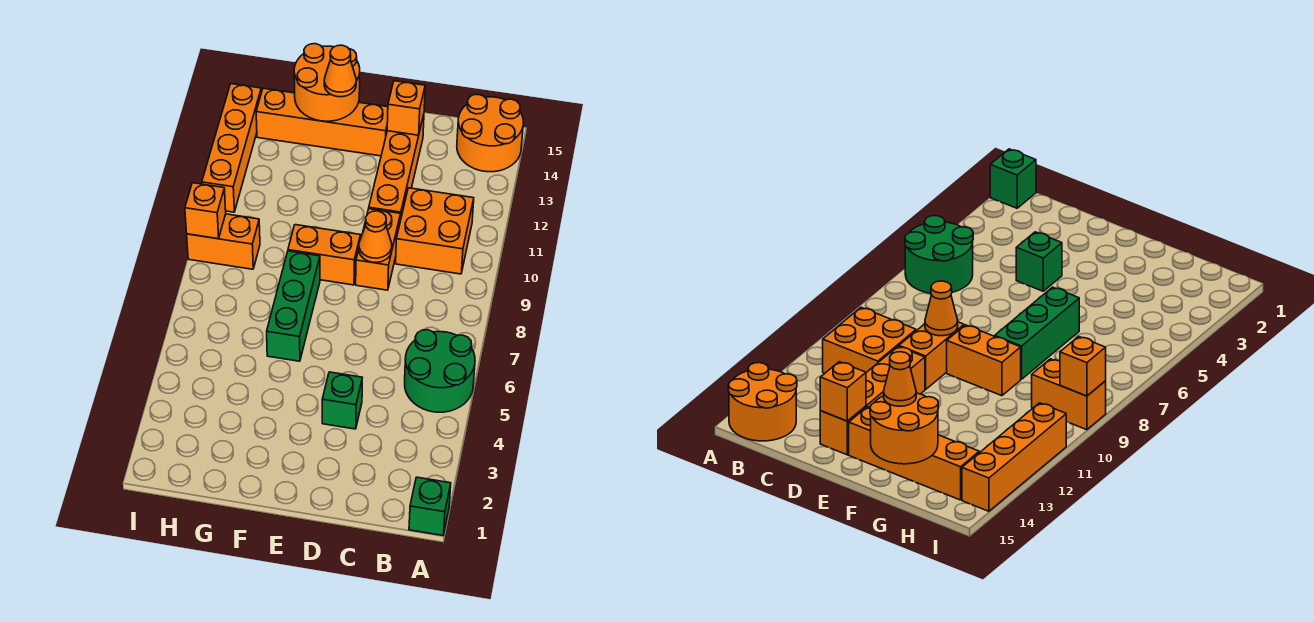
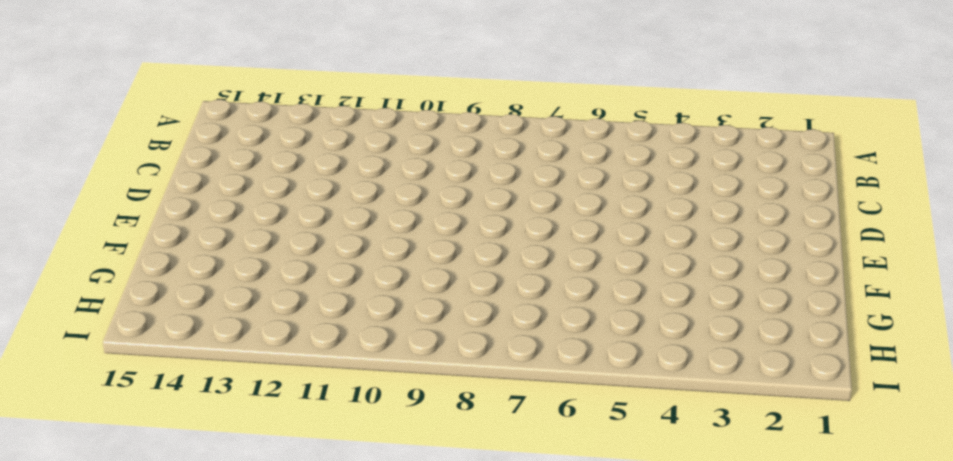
none -> green brick A1 level 1
none -> green round brick A5:B6 level 1
none -> orange round brick A14:B15 level 1

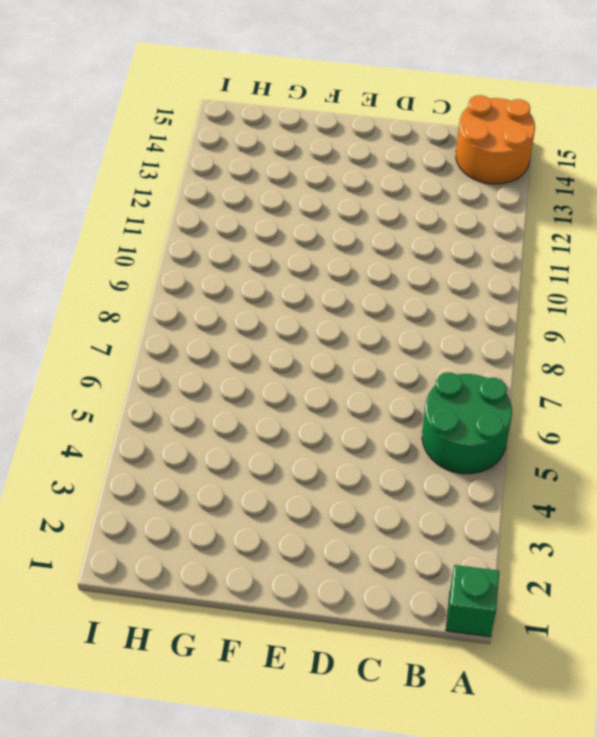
none -> orange brick B10:C11 level 1
none -> green brick D4 level 1
none -> orange brick D9:D10 level 1

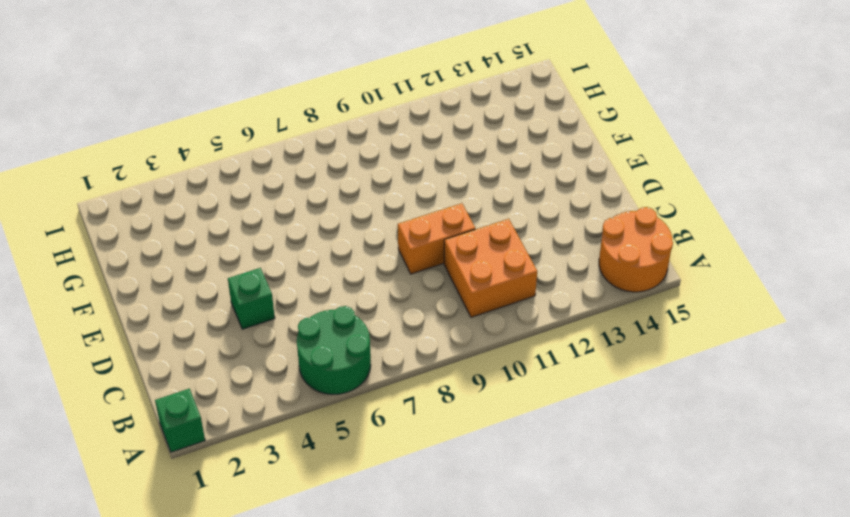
none -> orange brick D11:D14 level 1
none -> orange brick E9:F9 level 1
none -> orange brick E14:H14 level 1

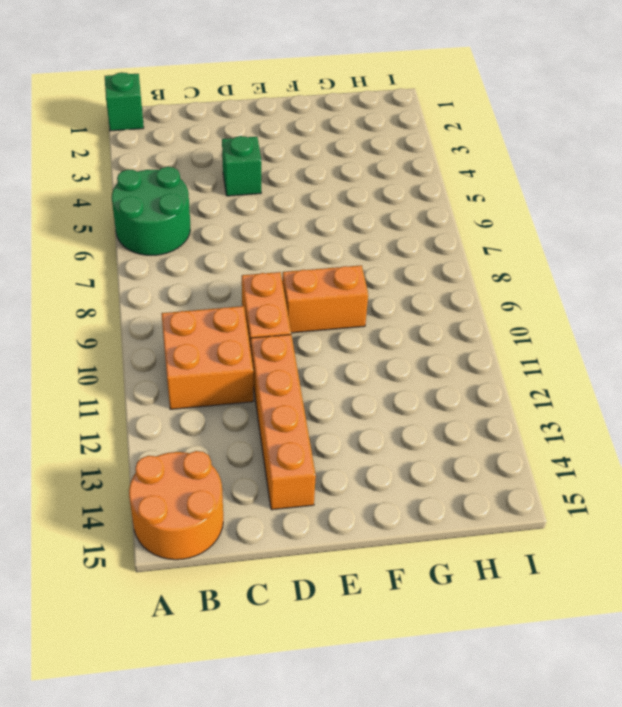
none -> orange brick E14:H14 level 1
none -> green brick F6:F8 level 1
none -> orange brick H9:I9 level 1

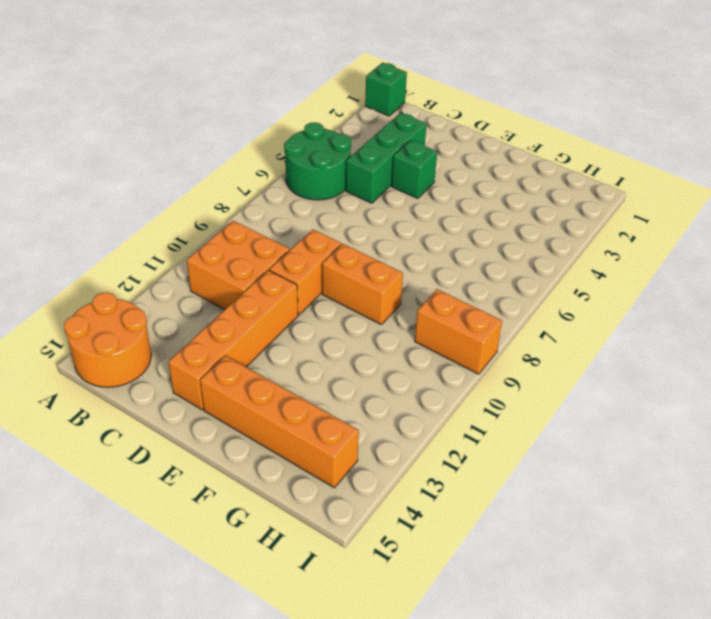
green brick C3:C5 level 1 -> green brick F6:F8 level 1
none -> orange brick I11:I14 level 1
none -> orange cone D9 level 2
none -> orange brick D14 level 2

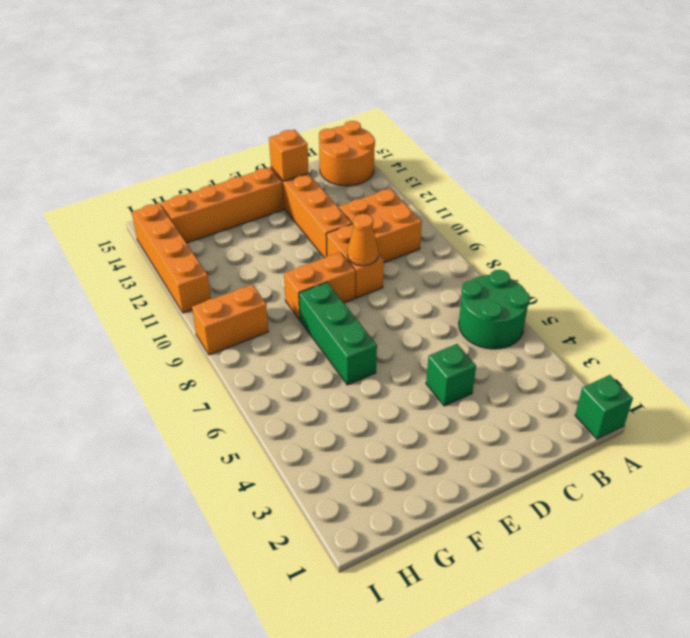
none -> orange round brick F14:G15 level 2
none -> orange brick I9 level 2
none -> orange cone F14 level 3

